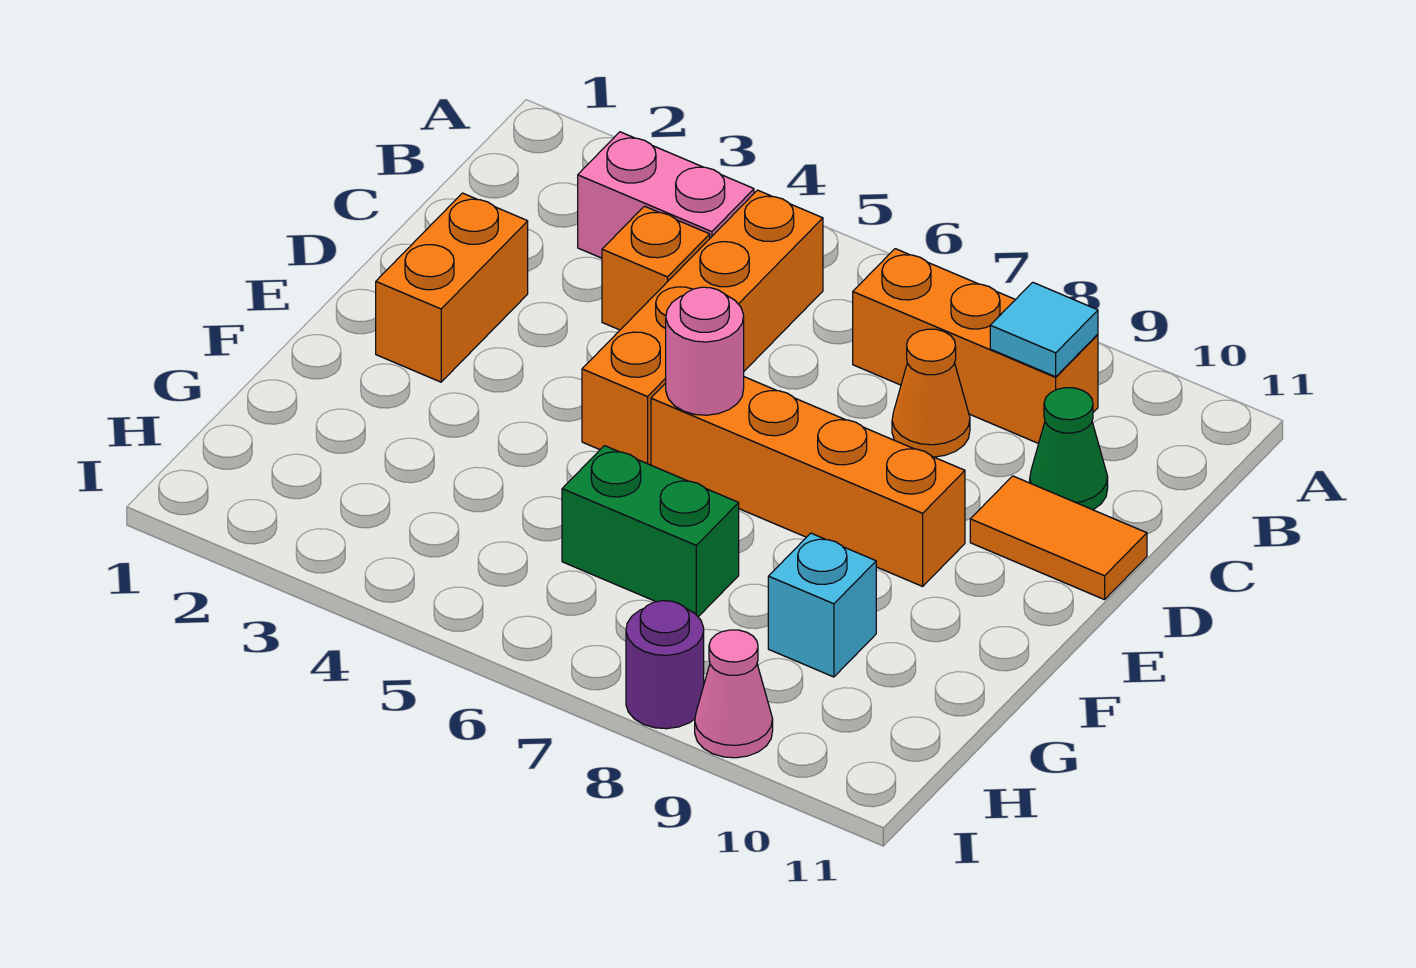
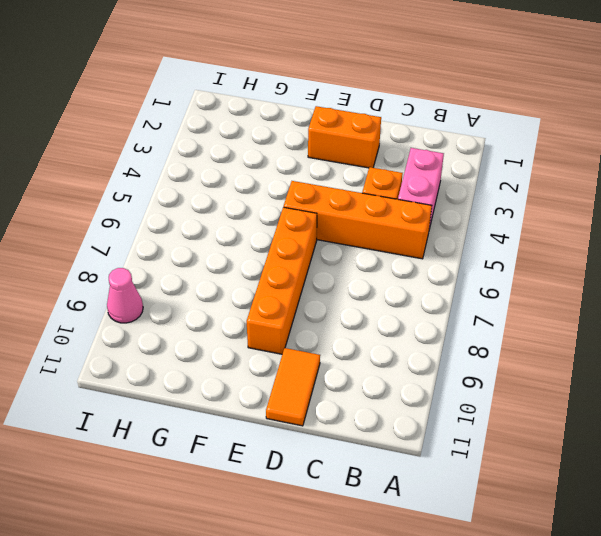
none -> orange brick B7:B9 level 1
none -> orange cone C8 level 1
none -> green cone C10 level 1

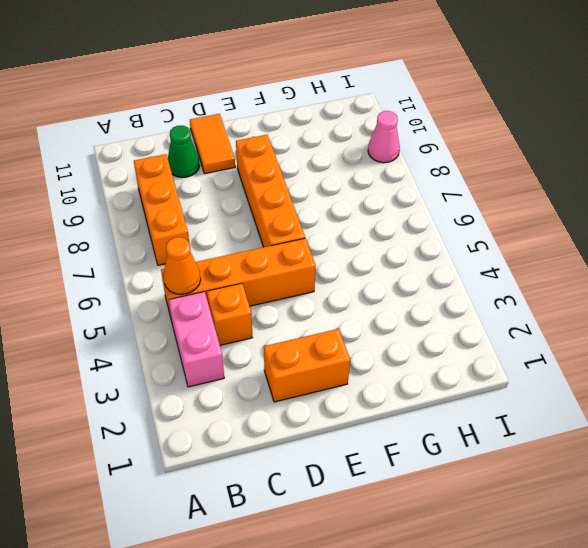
orange cone B5 level 2 -> orange cone C8 level 1
none -> green brick G6:G7 level 1
none -> cyan brick G9 level 1
none -> purple round brick I8 level 1

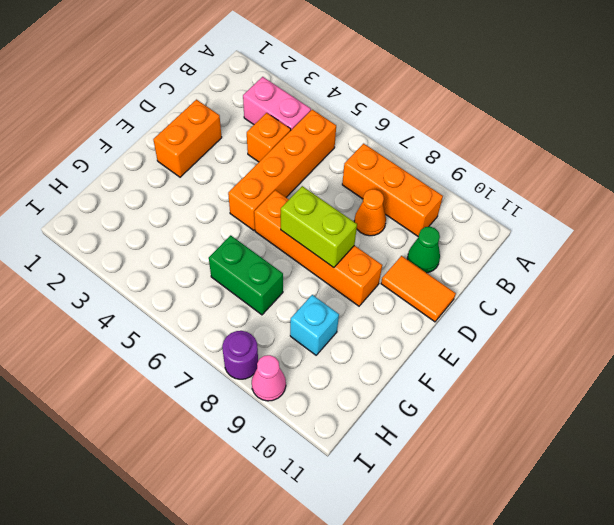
lime brick E7:E8 level 2 -> none
none -> cyan tile B9 level 2
none -> pink round brick E6 level 2

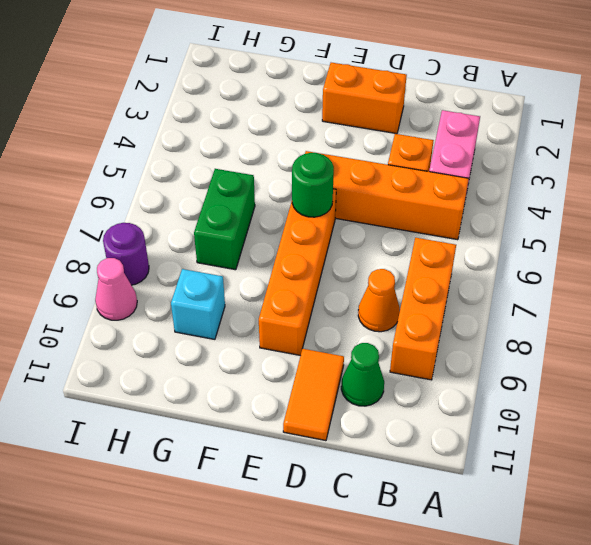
green round brick E6 level 2 -> pink round brick E6 level 2
none -> cyan tile B9 level 2

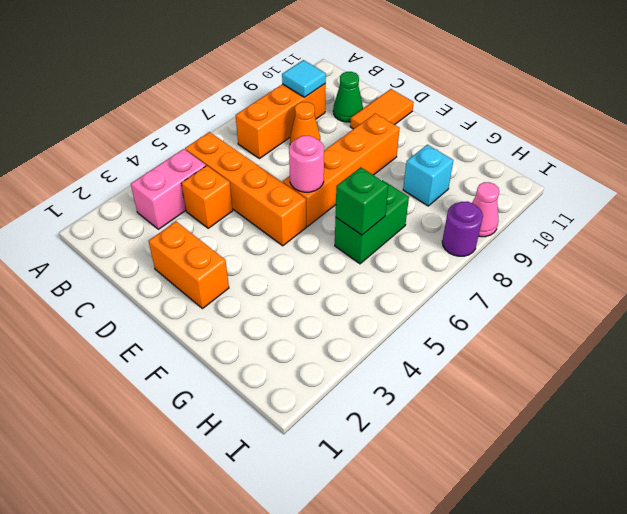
green brick G6 level 2 -> none

